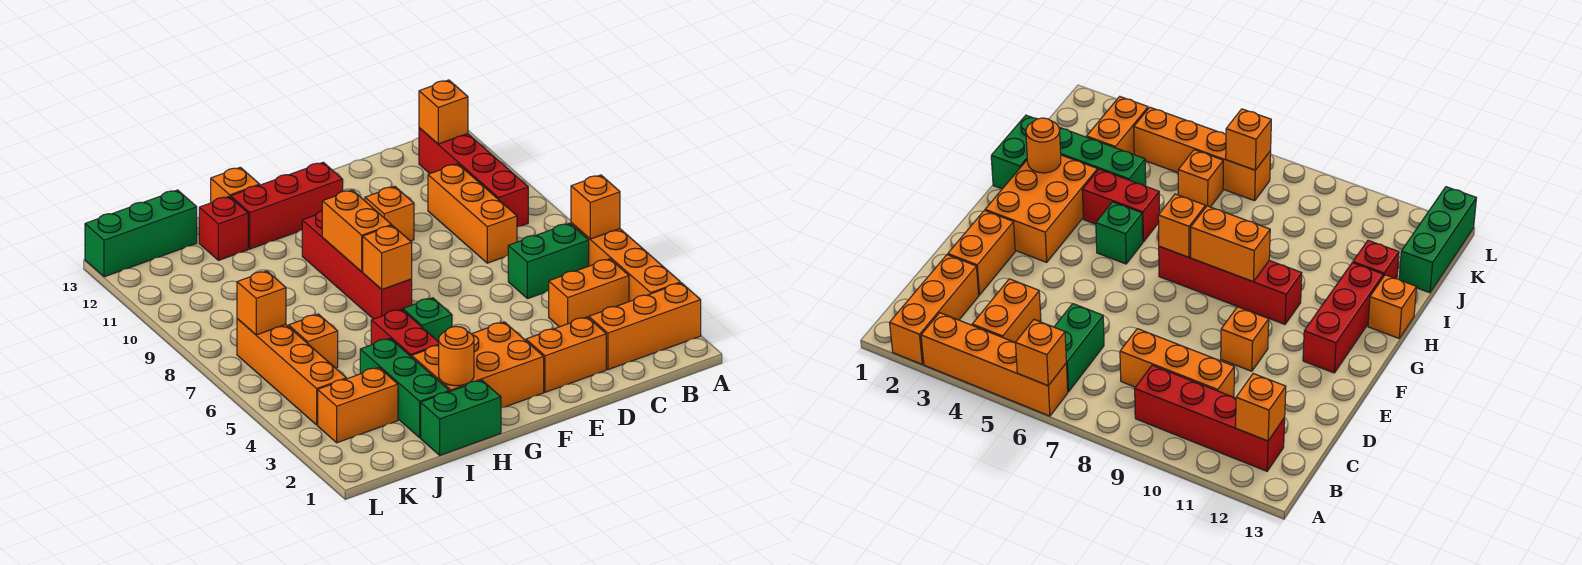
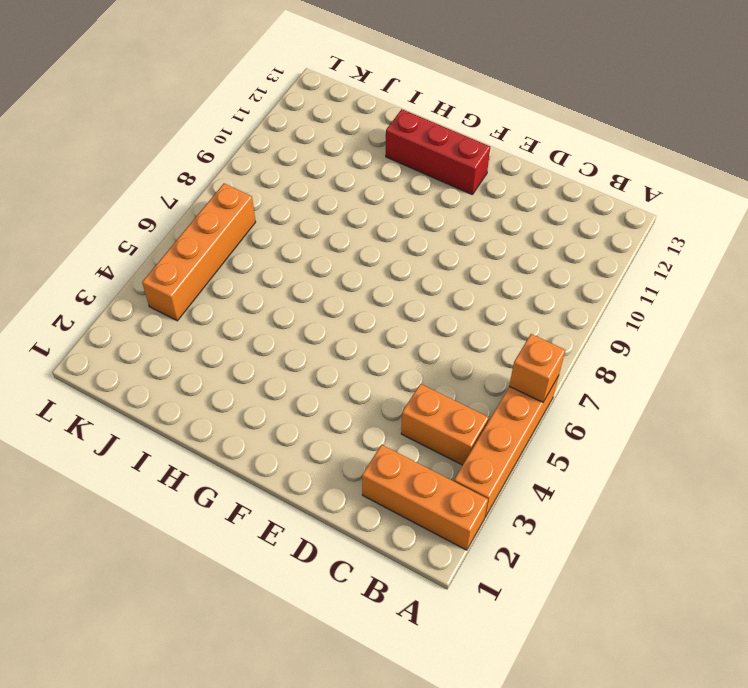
none -> green brick B6:C6 level 1
none -> red brick B9:B12 level 1
none -> orange brick C8:C10 level 1

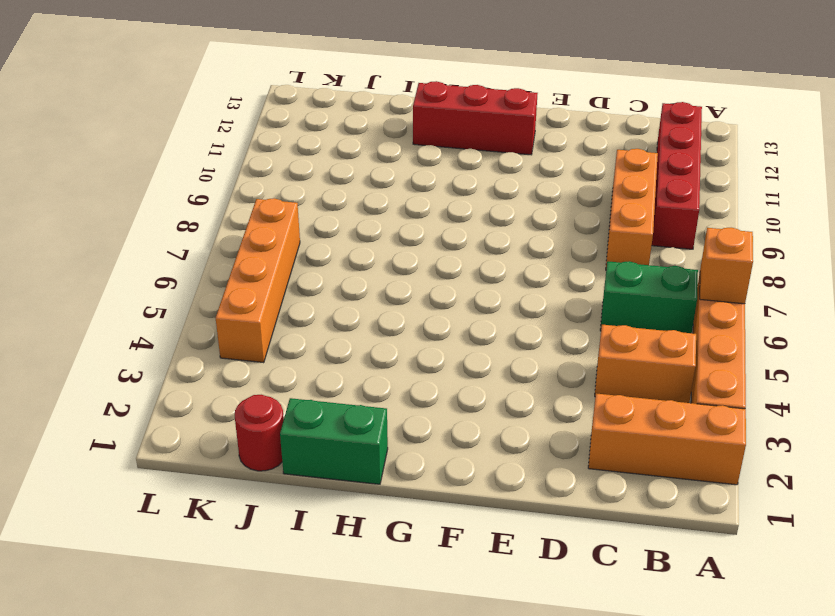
red round brick J1 level 1 -> none
none -> orange brick D2:E2 level 1
none -> orange brick E10 level 1
none -> orange brick F2:H3 level 1

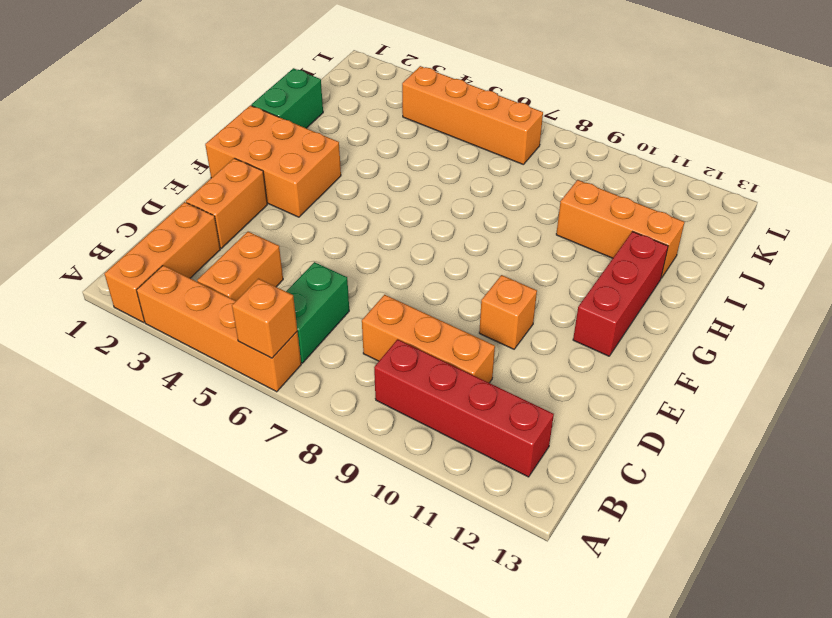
orange brick F1:G3 level 1 -> orange brick F2:H3 level 1
orange brick I10:I12 level 1 -> red brick I12 level 1
none -> green brick G5 level 1
none -> red brick G7:G10 level 1
none -> red brick H4:H5 level 1

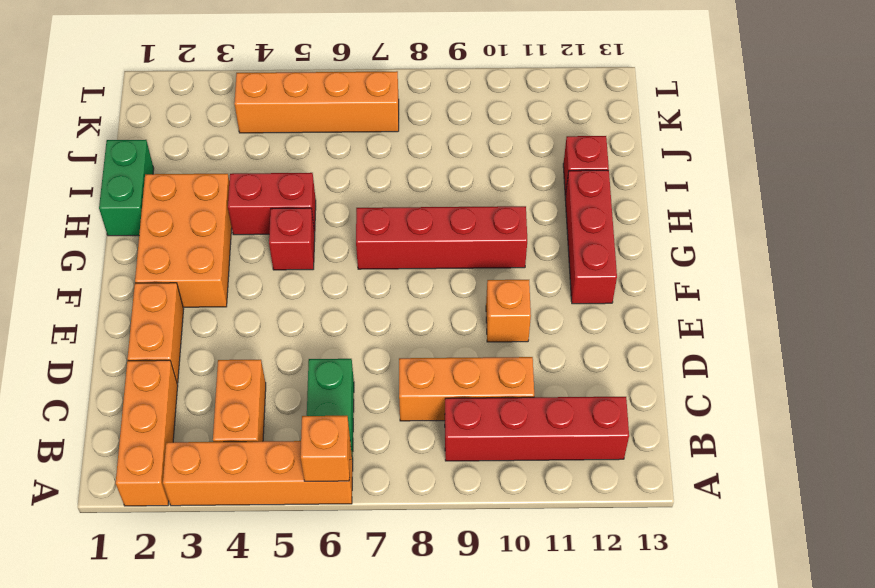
red brick G5 level 1 -> green brick G5 level 1
none -> orange brick H13 level 1
none -> green brick I2:I4 level 1
none -> orange brick J3:K3 level 1

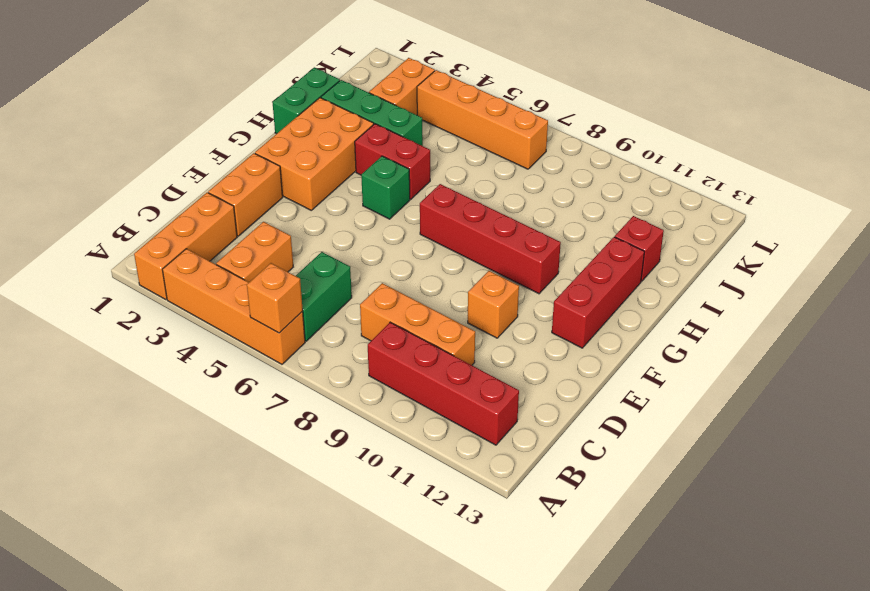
none -> orange brick H13 level 1
none -> orange brick J6 level 1
none -> green brick J13:L13 level 1

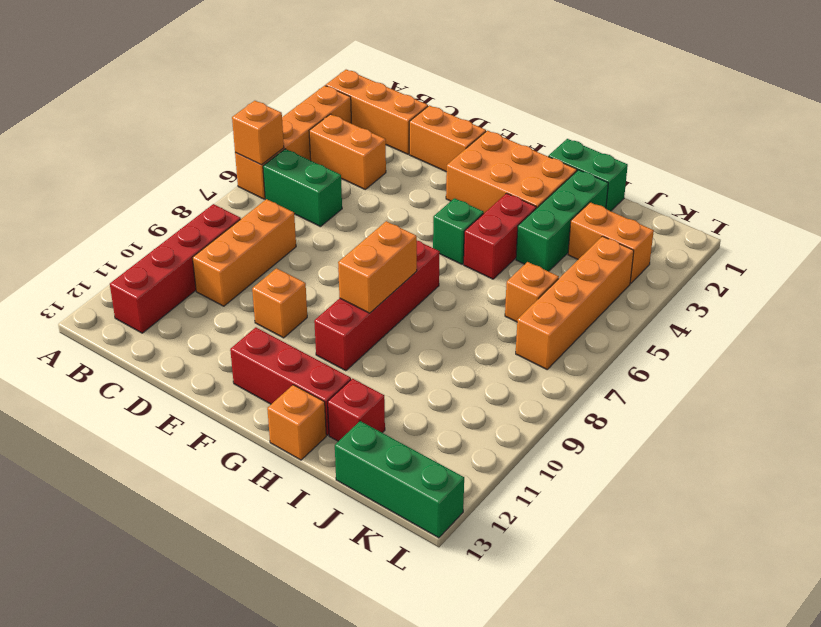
none -> orange brick B12 level 2
none -> orange brick G7 level 2
none -> orange round brick H2 level 2

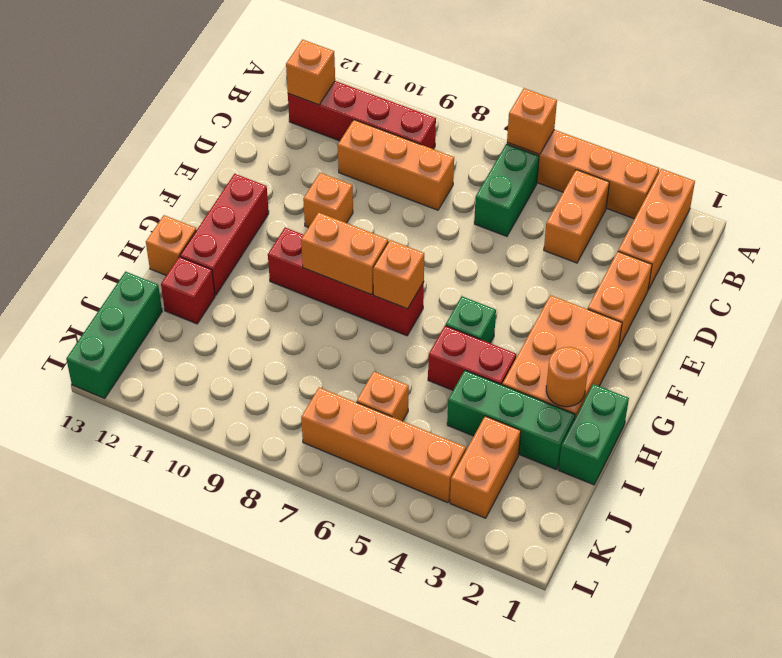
none -> orange brick K7 level 2

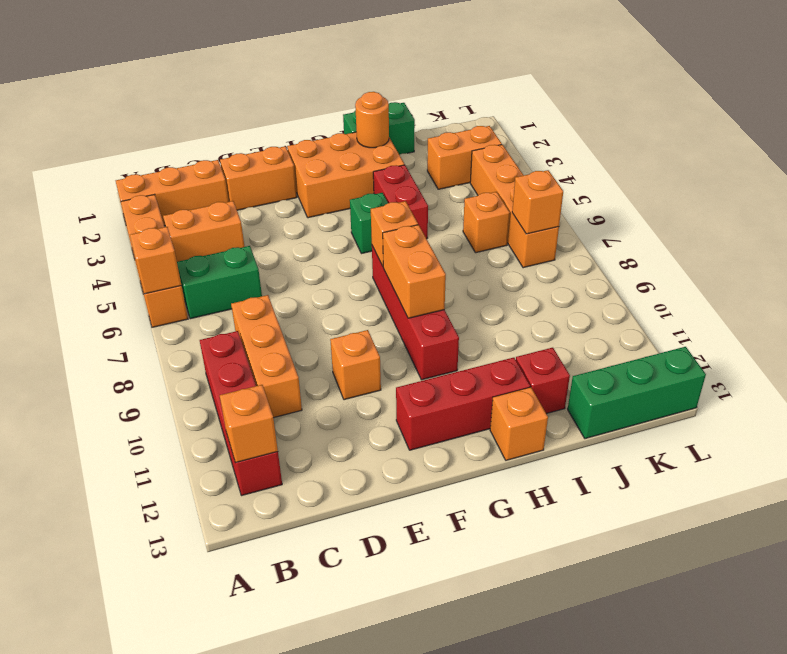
none -> green brick I2:I4 level 1

